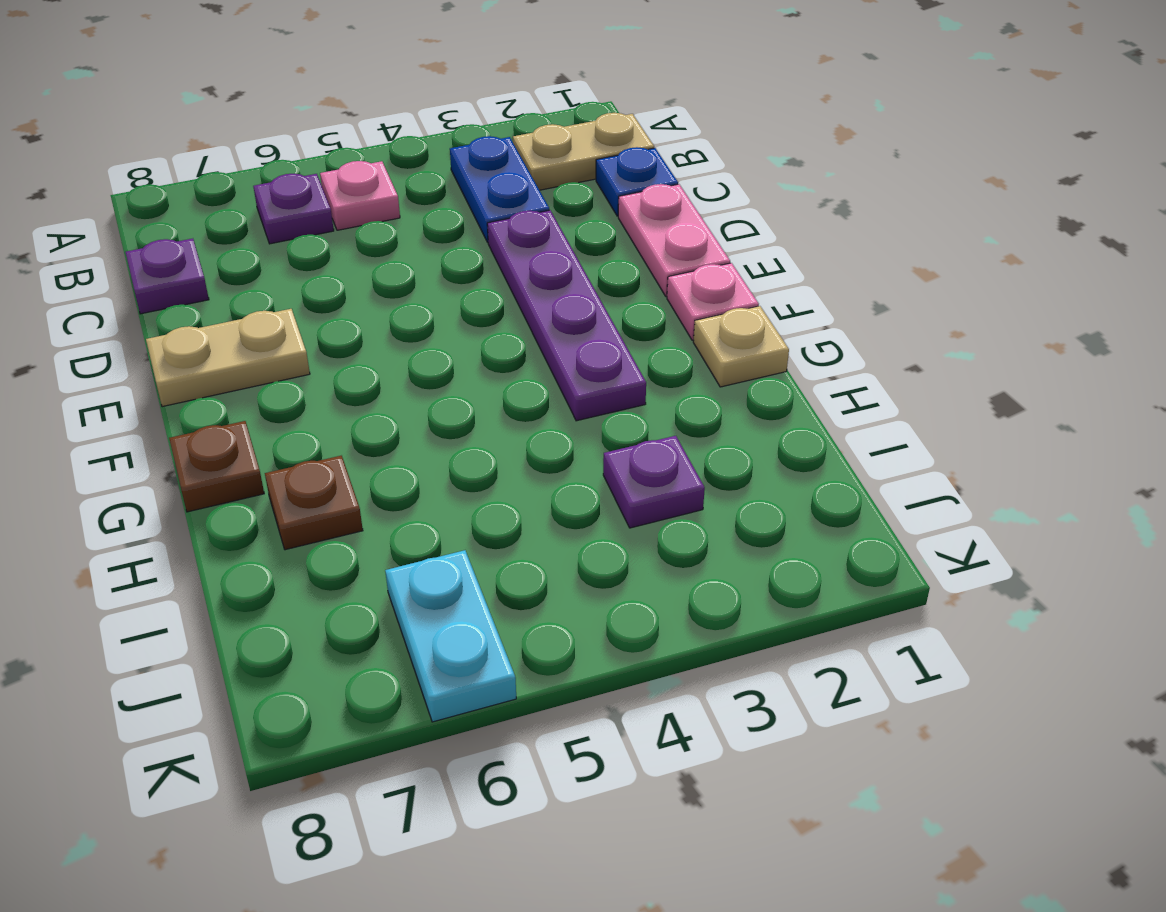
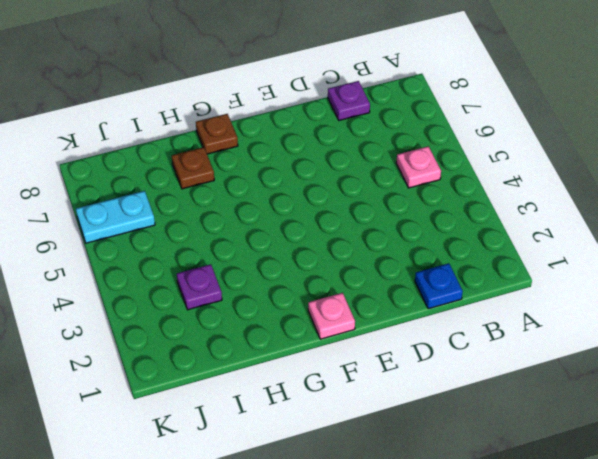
none -> tan plate B1:B2 level 1
none -> blue plate B3:C3 level 1
none -> purple plate B6 level 1

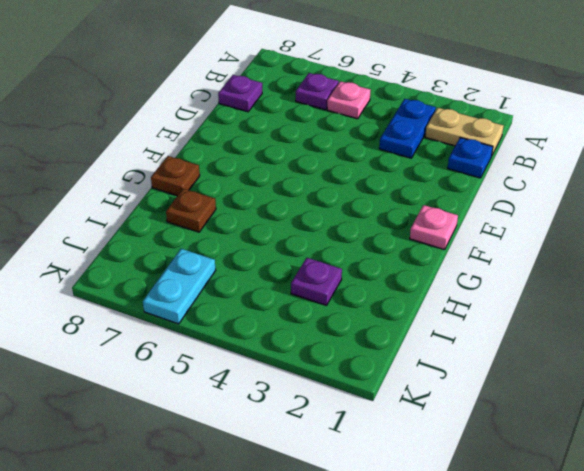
none -> pink plate D1:E1 level 1
none -> purple plate D3:G3 level 1
none -> tan plate E7:E8 level 1

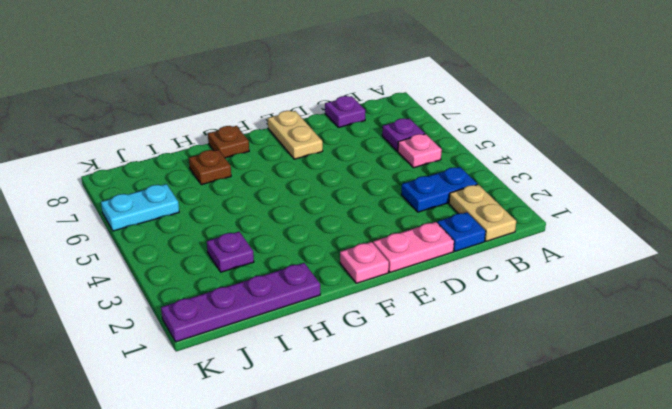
purple plate H1:K1 level 1 -> purple plate D3:G3 level 1
none -> tan plate G1 level 1

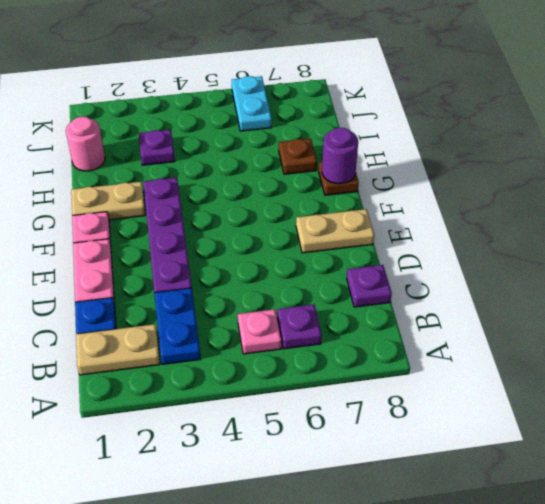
tan plate G1:G2 level 1 -> tan plate G1 level 1
purple round brick G8 level 2 -> none
pink round brick I1 level 1 -> none

